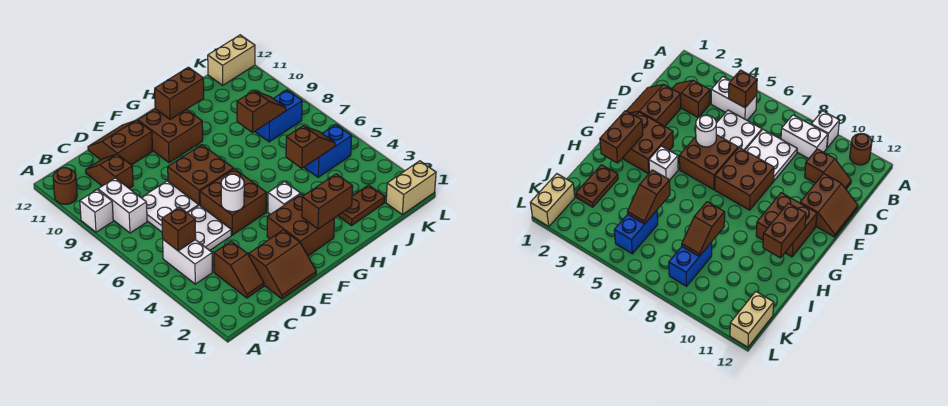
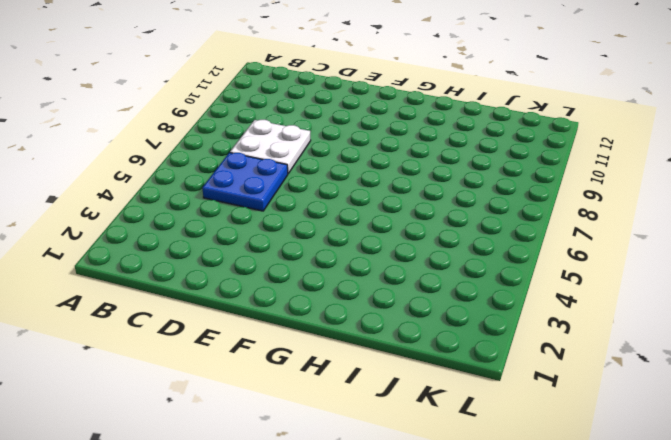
blue plate C5:D6 level 1 -> white plate C5:D6 level 1
none -> white brick A9 level 1
none -> brown round brick A11 level 1
none -> white brick B4:B5 level 1

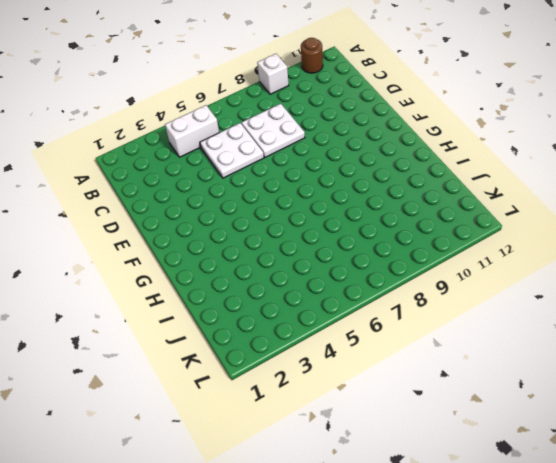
none -> white brick B8:B9 level 1
none -> brown slope C2:C3 level 1 top 3
none -> brown slope C10:C11 level 1 top 10

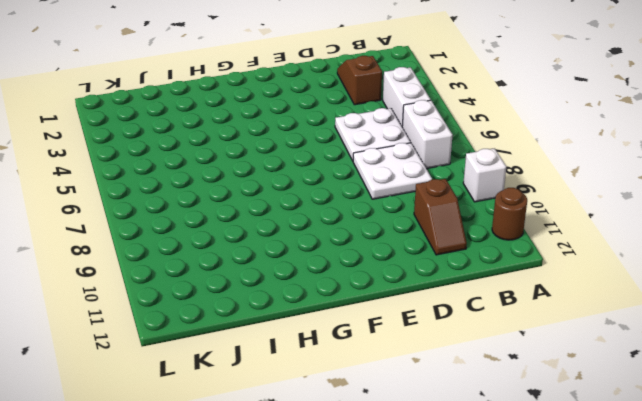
white brick B6:B7 level 1 -> white brick B8:B9 level 1
none -> brown slope D1:E2 level 1 top 2
none -> brown slope D11:E12 level 1 top 11
none -> brown brick E5:F6 level 1

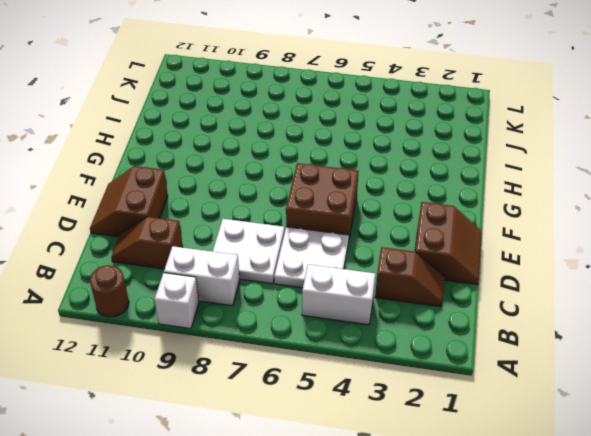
none -> brown brick E7:F8 level 1
none -> brown brick F2:G3 level 1
none -> brown brick F10:G11 level 1

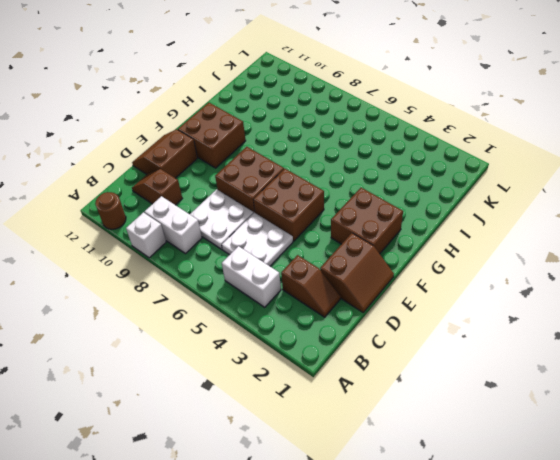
none -> white brick G4 level 1
none -> brown plate I2:J2 level 1
none -> blue brick J5:K5 level 1

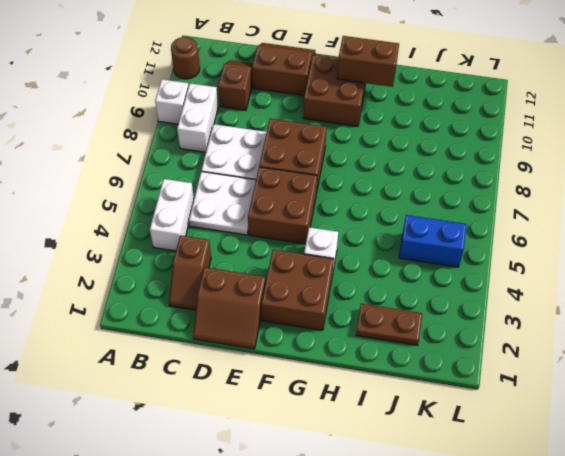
none -> blue brick J8:K8 level 1
none -> tan brick K1:L1 level 1
none -> tan brick K12:L12 level 1

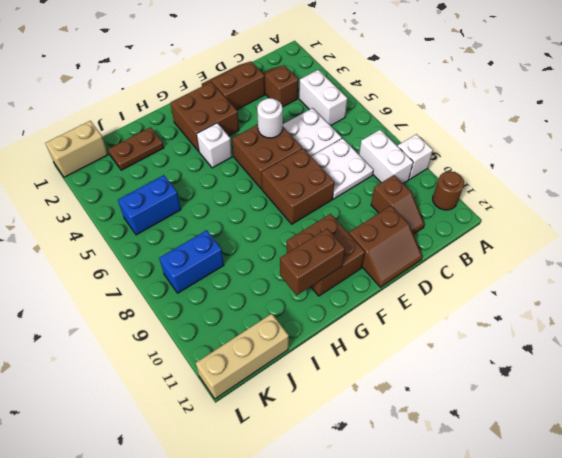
tan brick J12:L12 level 1 -> tan brick K12:L12 level 1
none -> brown brick B5 level 2
none -> brown brick G2:H2 level 2
none -> brown slope I5:J5 level 2 top I

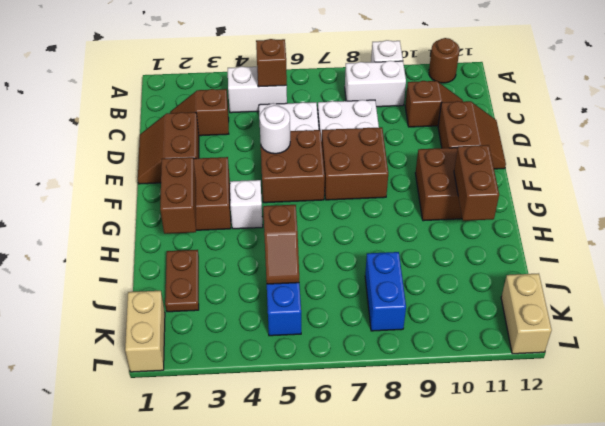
none -> brown slope I8:J8 level 2 top I

